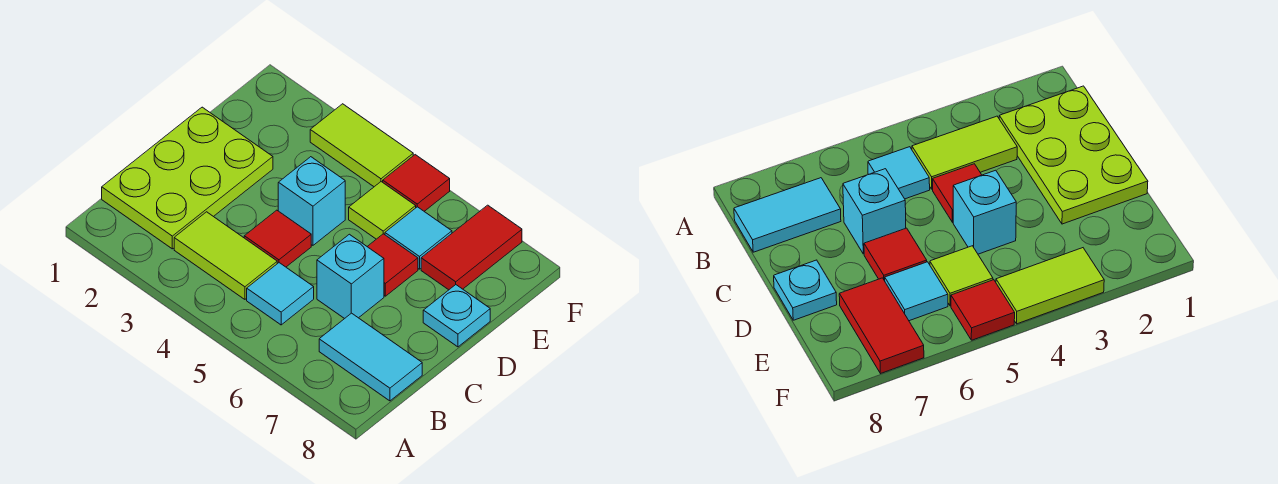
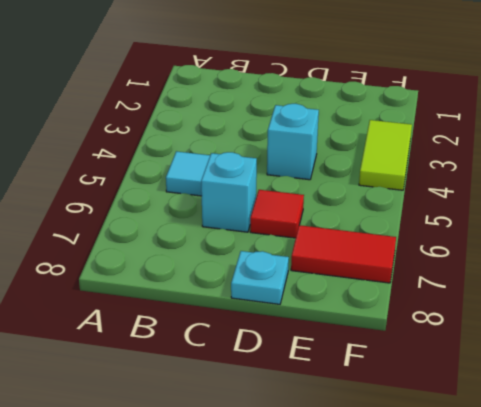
none -> lime plate B1:D2 level 1
none -> lime tile B3:B4 level 1
none -> cyan tile B7:B8 level 1

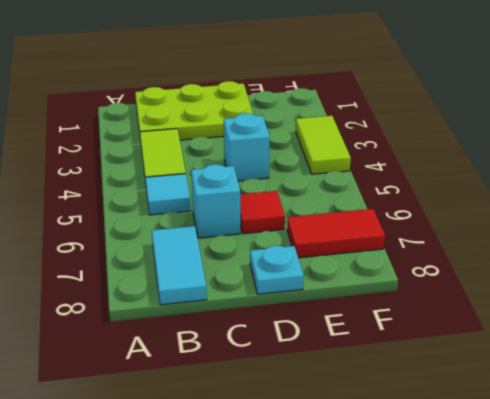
none -> red tile C4 level 1
none -> lime tile E5 level 1
none -> cyan tile E6 level 1

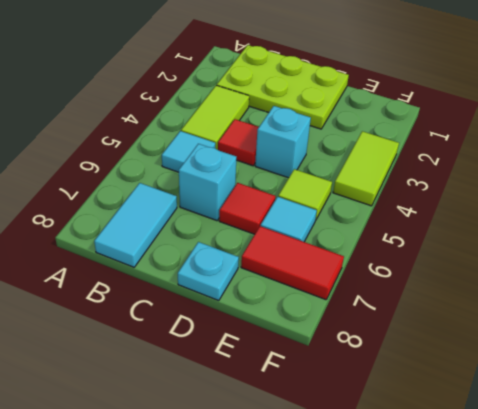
none -> red tile F5 level 1

